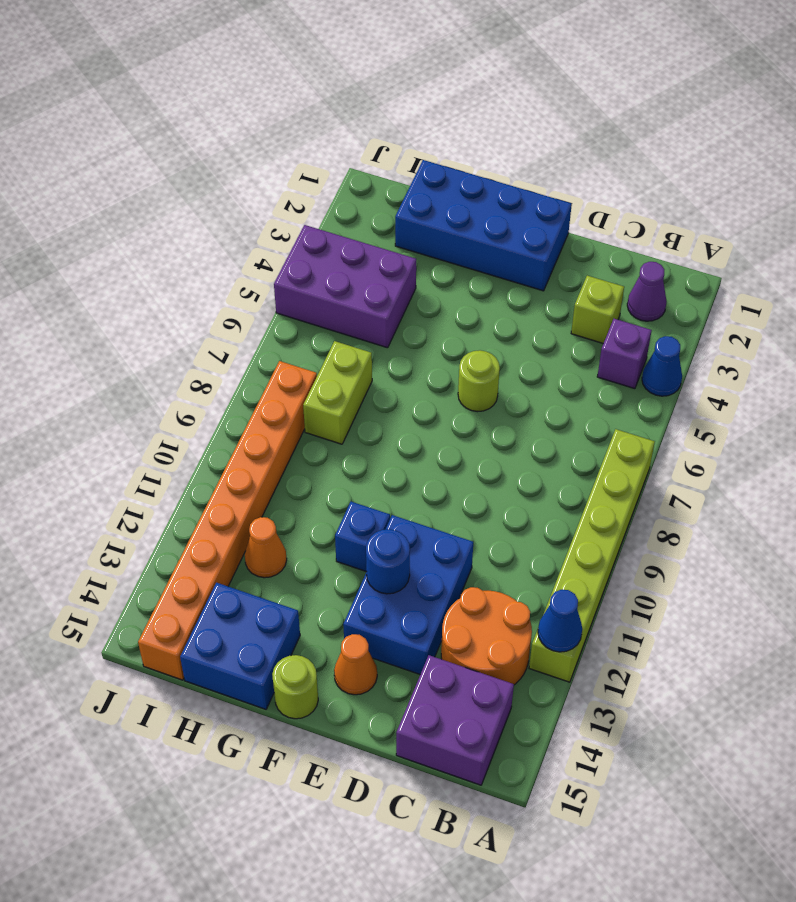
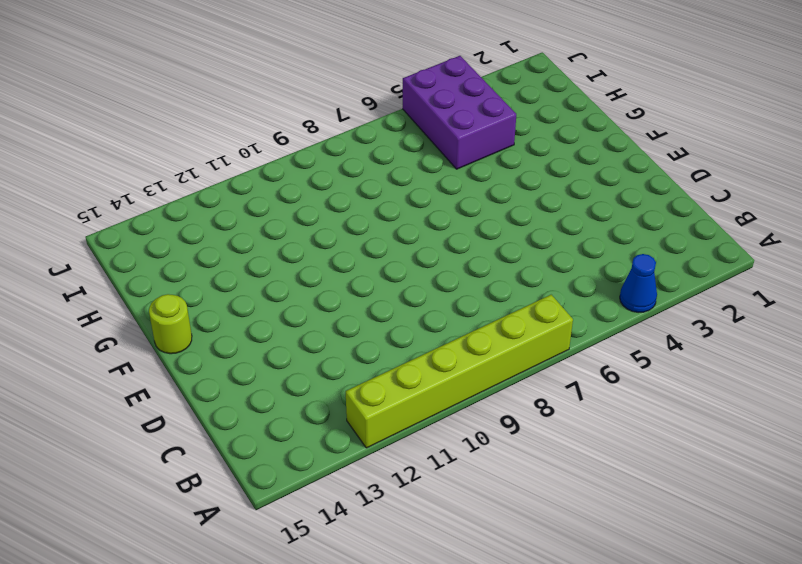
none -> purple cone B2 level 1
none -> purple brick B4 level 1
none -> orange round brick B12:C13 level 1

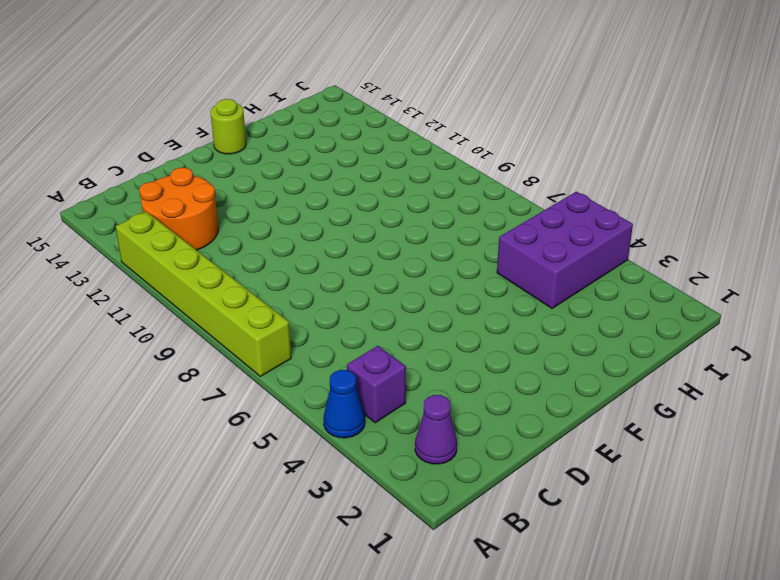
none -> purple brick B14:C15 level 1
none -> lime brick C3 level 1
none -> blue brick D11:E13 level 1

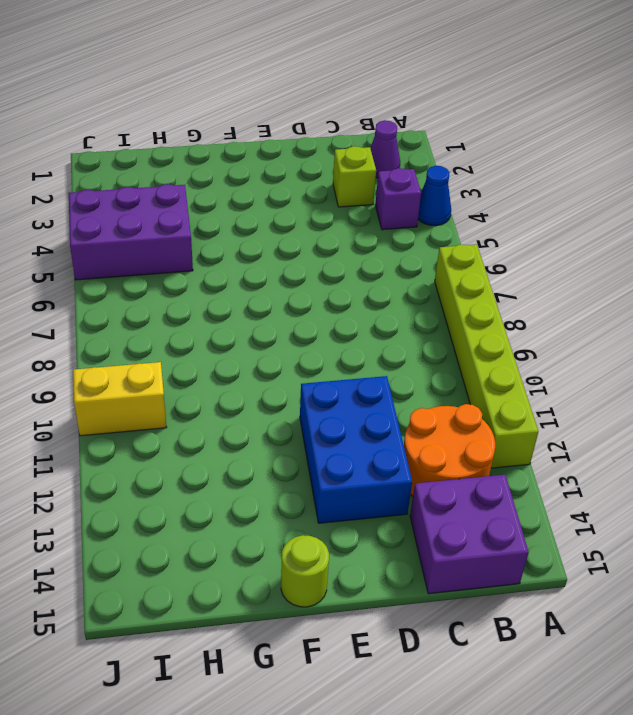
yellow brick I10:J10 level 1 -> orange brick I8:I15 level 1
none -> blue brick E1:H2 level 1
none -> lime round brick E6 level 1
none -> orange cone E14 level 1

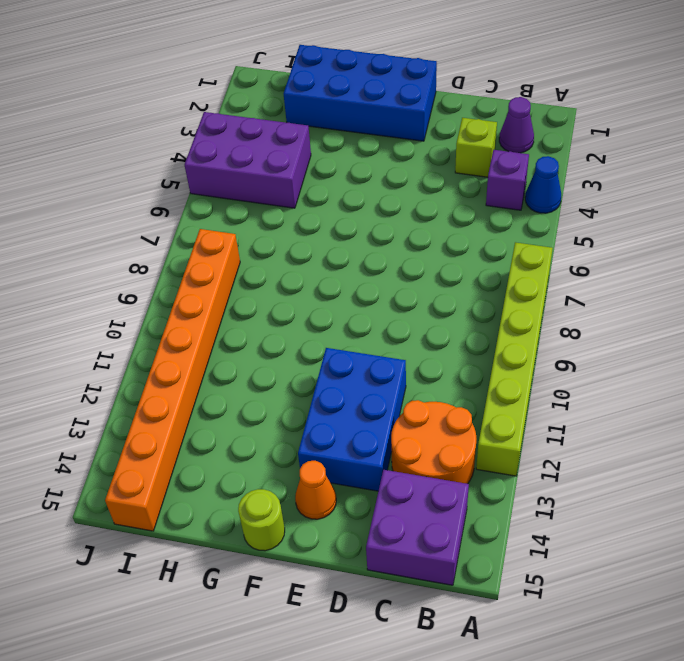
none -> lime round brick E6 level 1
none -> blue brick F11 level 1
none -> blue brick G14:H15 level 1

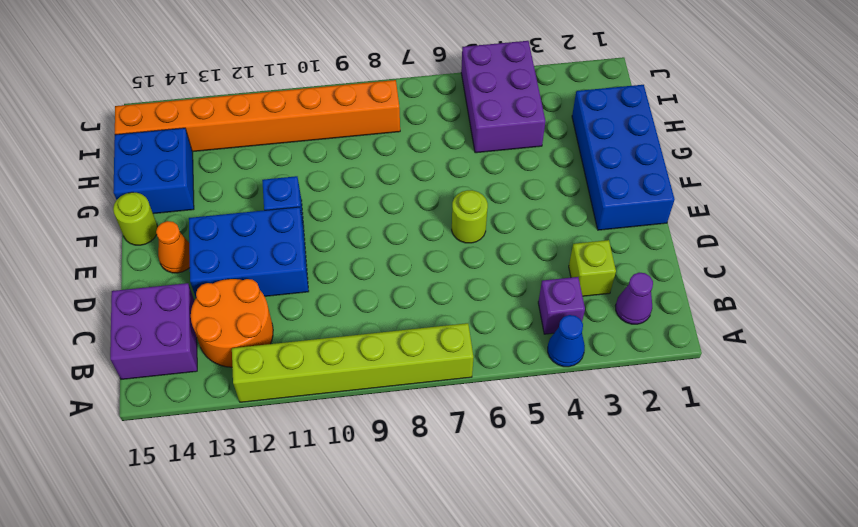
none -> lime brick H7:H8 level 1
none -> orange cone H12 level 1
none -> blue cone A12 level 2

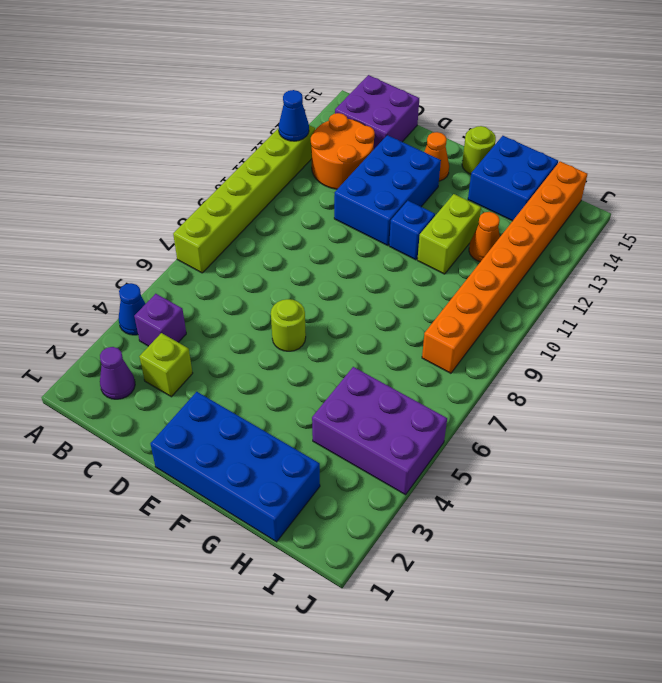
lime brick G11:G12 level 1 -> lime brick H7:H8 level 1
none -> blue round brick E12 level 2

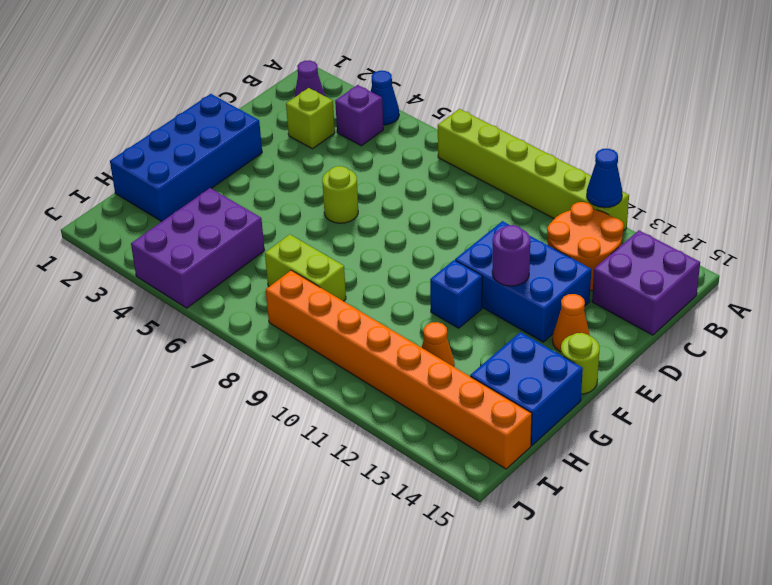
purple round brick E12 level 2 -> blue round brick E12 level 2

